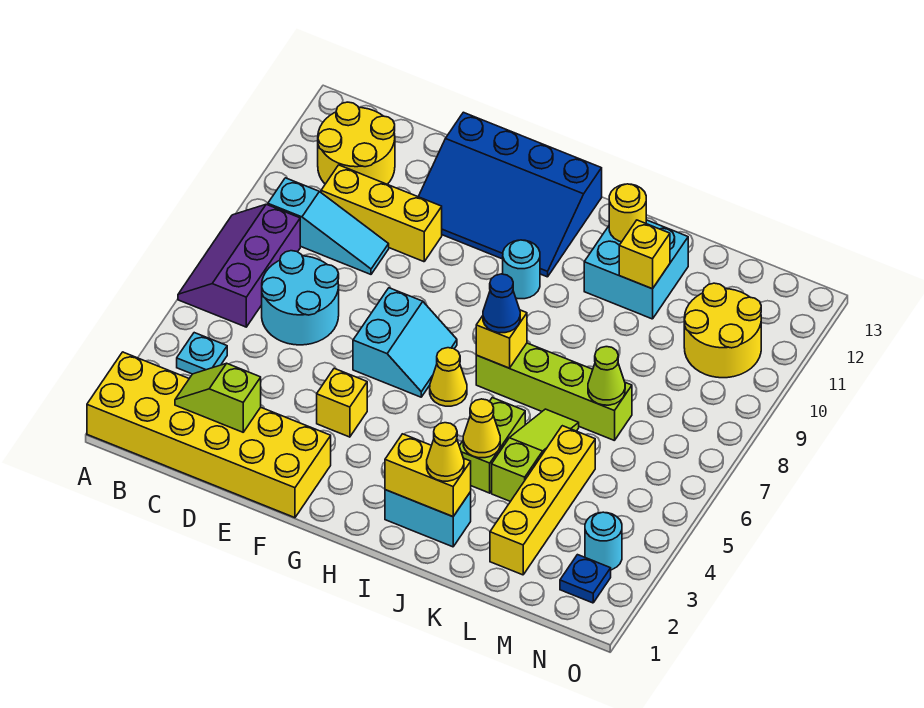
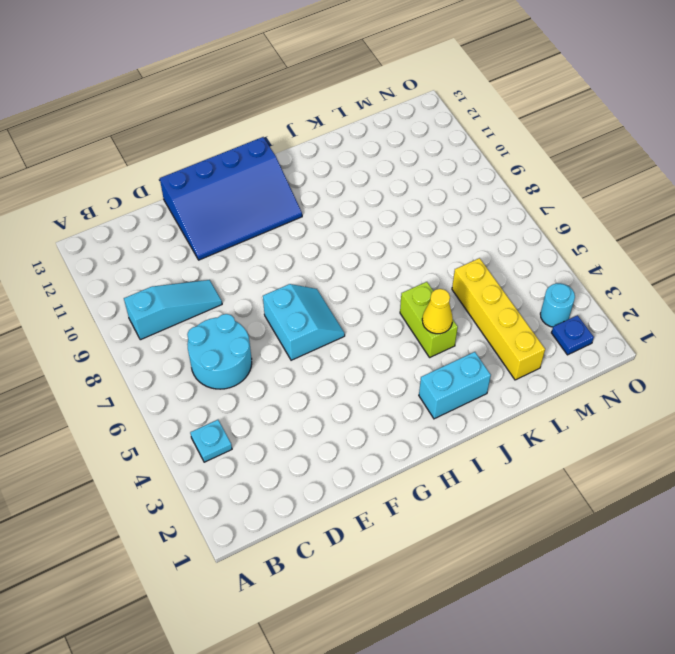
none -> yellow brick A1:F2 level 1
none -> purple slope A6:B8 level 1 top B
none -> yellow round brick B11:C12 level 1
none -> yellow brick C10:E10 level 1

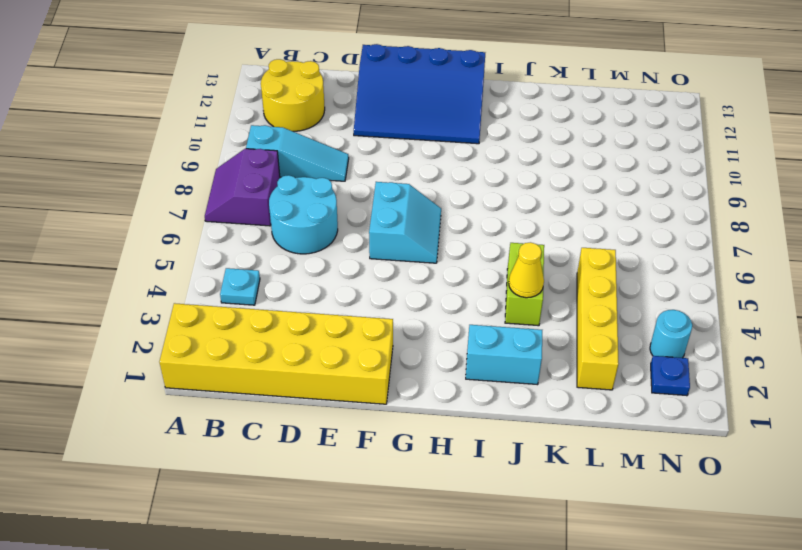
purple slope A7:B8 level 1 top B -> purple slope A6:B8 level 1 top B
none -> yellow brick C10:E10 level 1
none -> yellow brick F4 level 1
none -> yellow cone H6 level 1
none -> cyan round brick H10 level 1

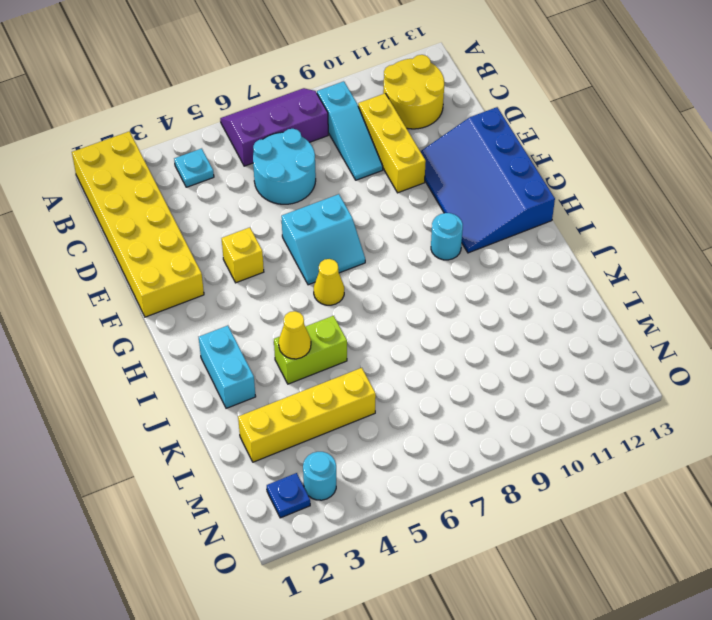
none -> lime brick I7:L7 level 1
none -> cyan brick J11:K12 level 1
none -> lime slope K4:K6 level 1 top 4
none -> yellow round brick M10:N11 level 1

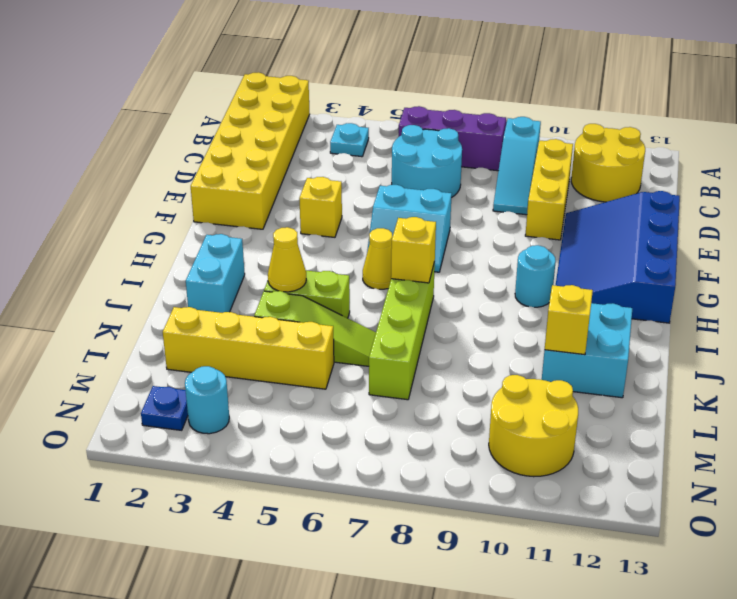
none -> lime slope C2:D2 level 2 top D
none -> yellow brick I2:J2 level 2
none -> yellow round brick J12 level 2
none -> lime cone L7 level 2

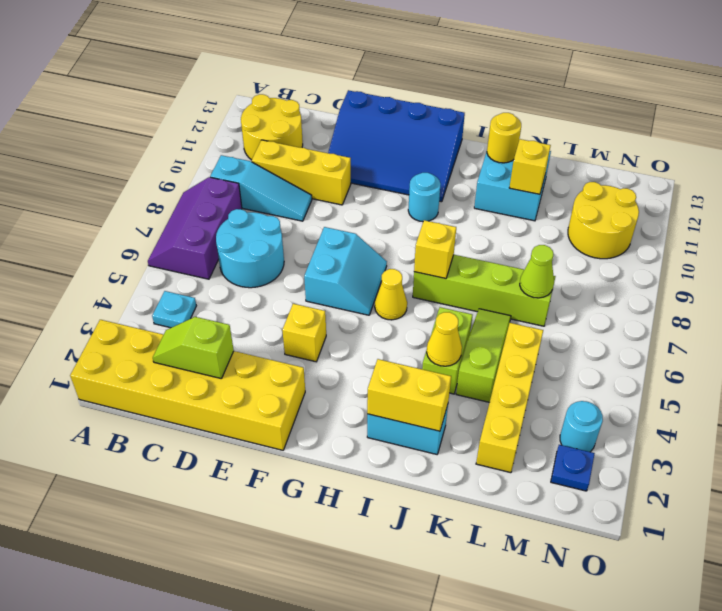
none -> blue cone I7 level 3
none -> yellow cone J2 level 3

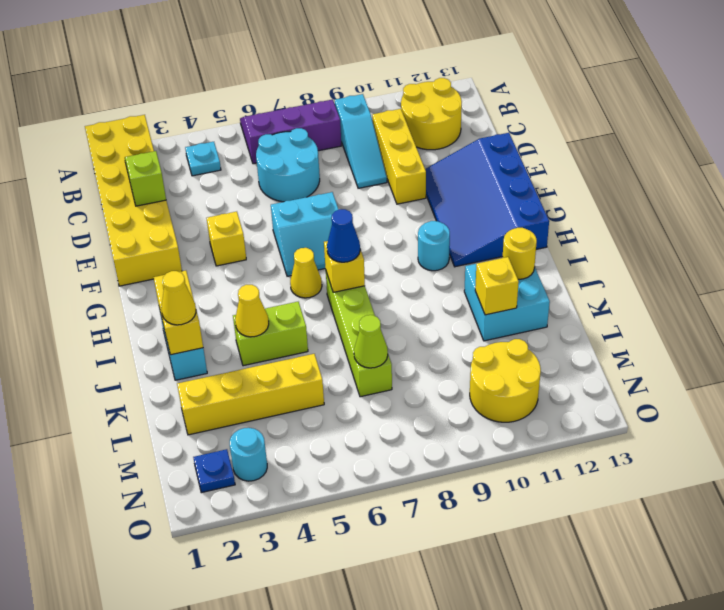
none -> lime slope K4:K6 level 1 top 4

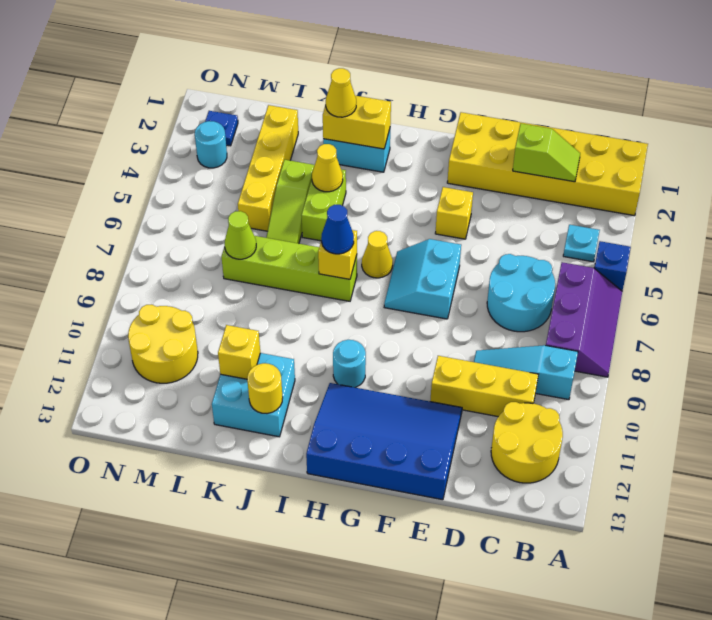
blue brick A5 level 1 -> none

